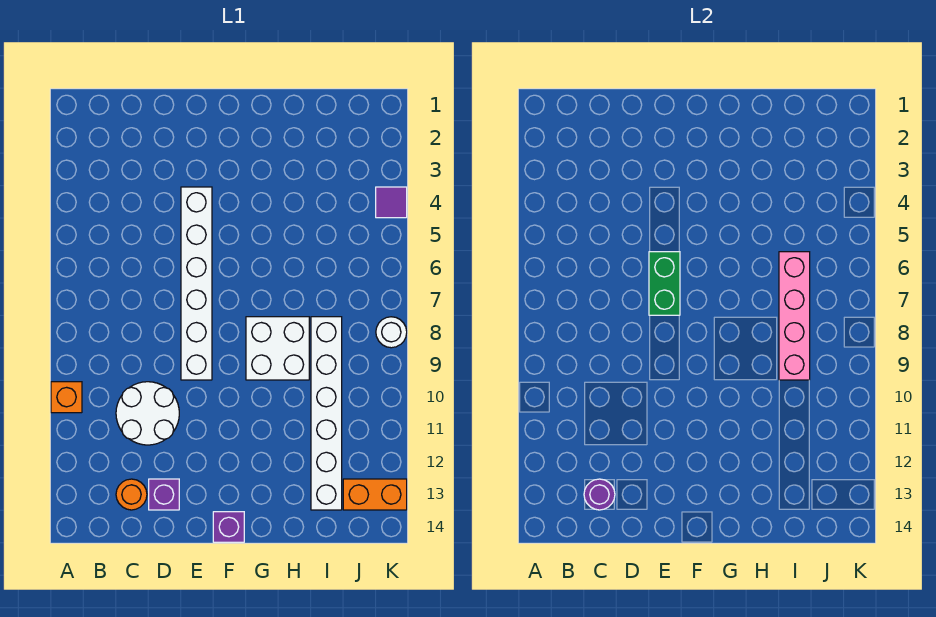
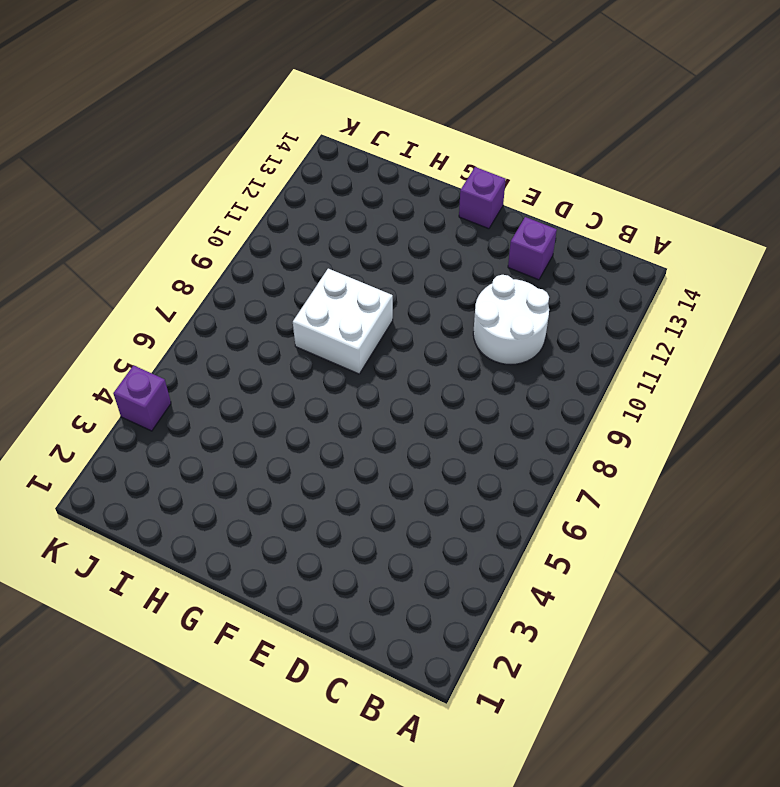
purple brick K4 level 1 -> purple tile K4 level 1
none -> orange brick A10 level 1
none -> orange round brick C13 level 1
none -> white brick E4:E9 level 1

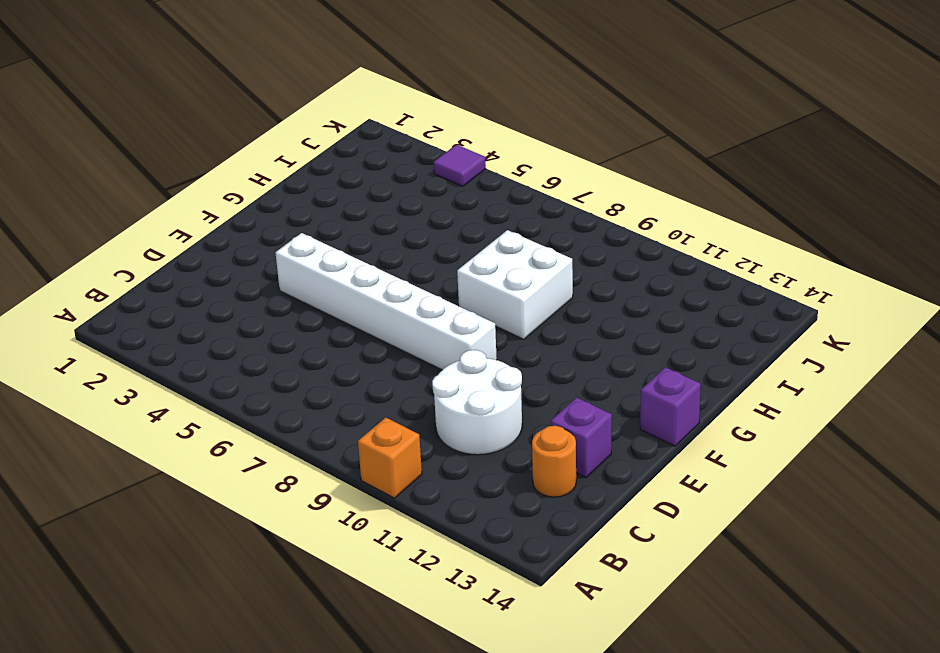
none -> white brick I8:I13 level 1
none -> orange brick J13:K13 level 1
none -> white round brick K8 level 1

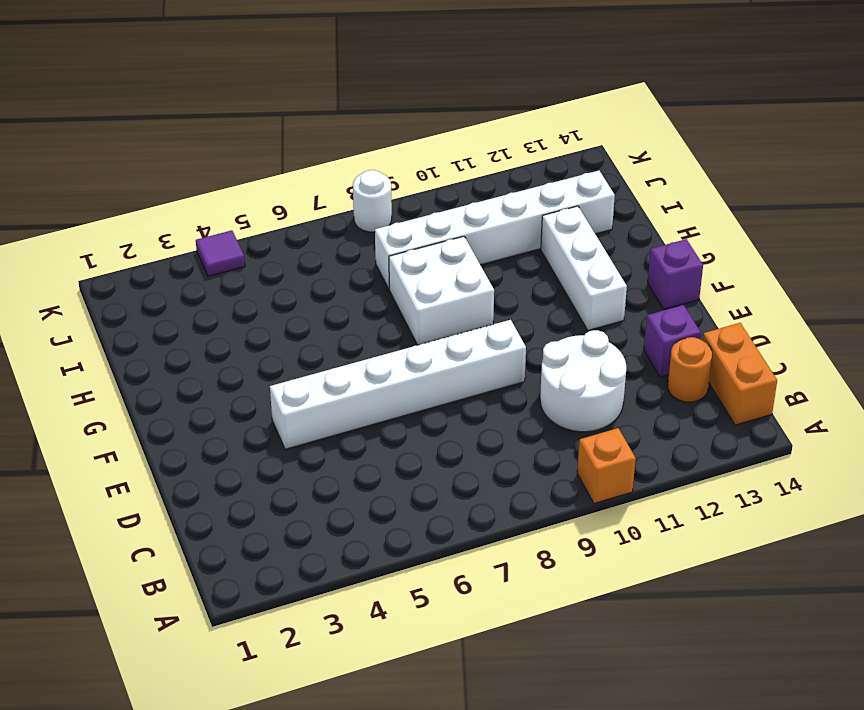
orange brick B14:C14 level 1 -> orange brick J13:K13 level 1
white brick F12:H12 level 1 -> none
none -> purple round brick C13 level 2
none -> green brick E6:E7 level 2
none -> pink brick I6:I9 level 2

